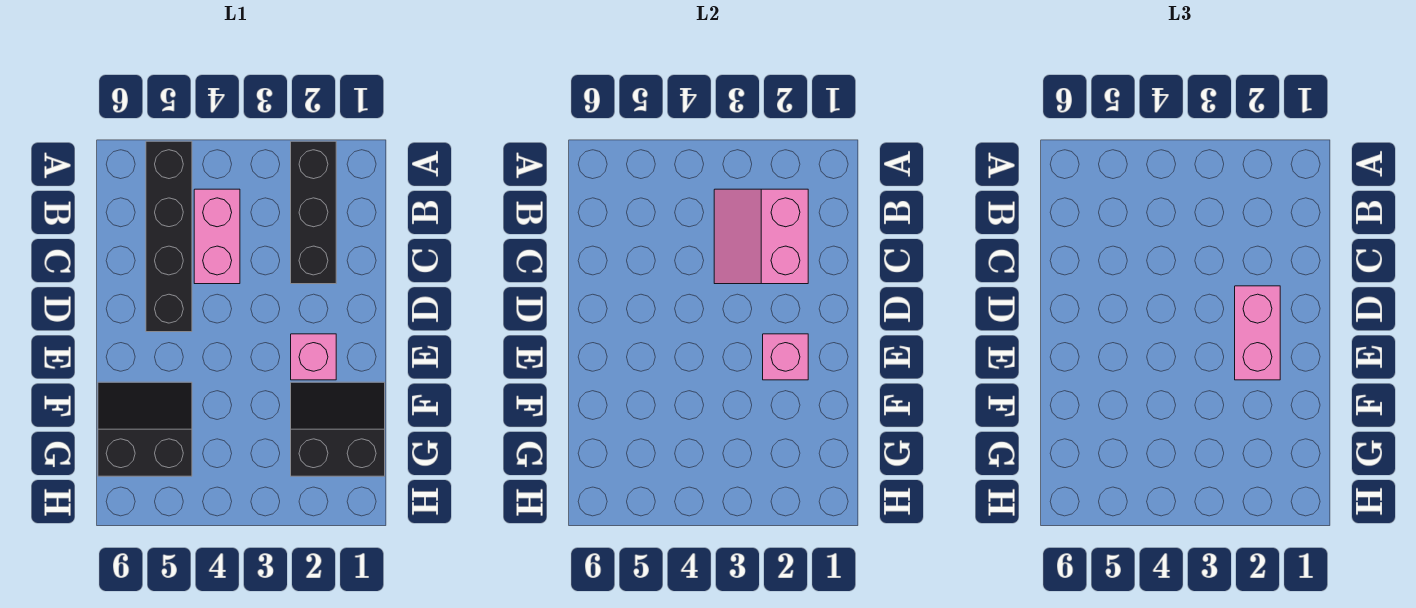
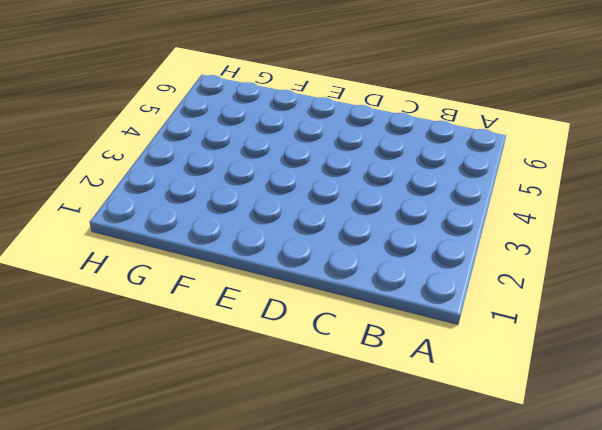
none -> black brick A2:C2 level 1
none -> black brick A5:D5 level 1

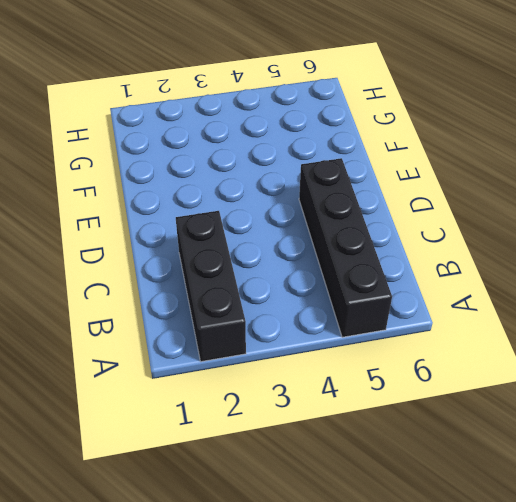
none -> pink brick B4:C4 level 1
none -> pink brick E2 level 1

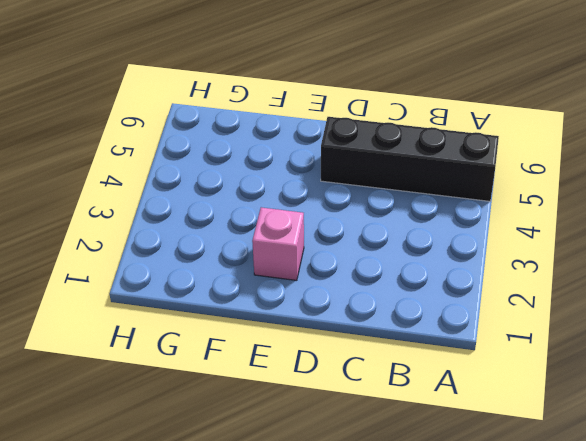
none -> black brick A2:C2 level 1
none -> pink brick B4:C4 level 1

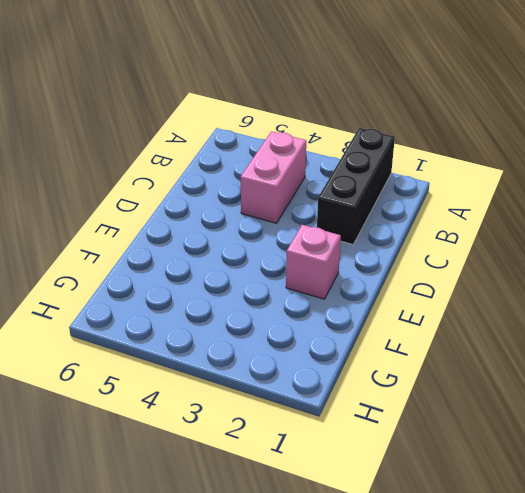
none -> black brick A5:D5 level 1
none -> black slope F1:G2 level 1 top G

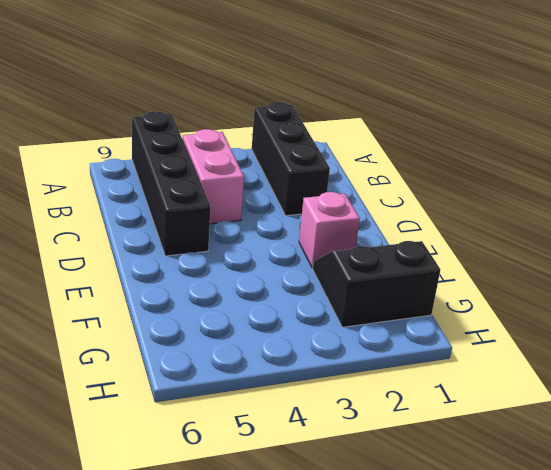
none -> black slope F5:G6 level 1 top G
none -> pink slope B2:C3 level 2 top 2

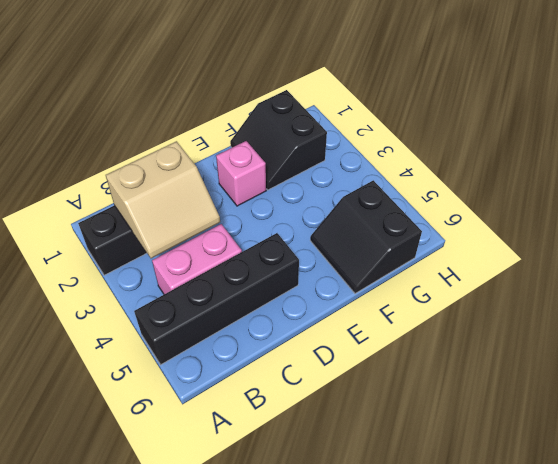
tan slope B2:C3 level 2 top 2 -> pink slope B2:C3 level 2 top 2
none -> pink brick E2 level 2
none -> pink brick D2:E2 level 3

